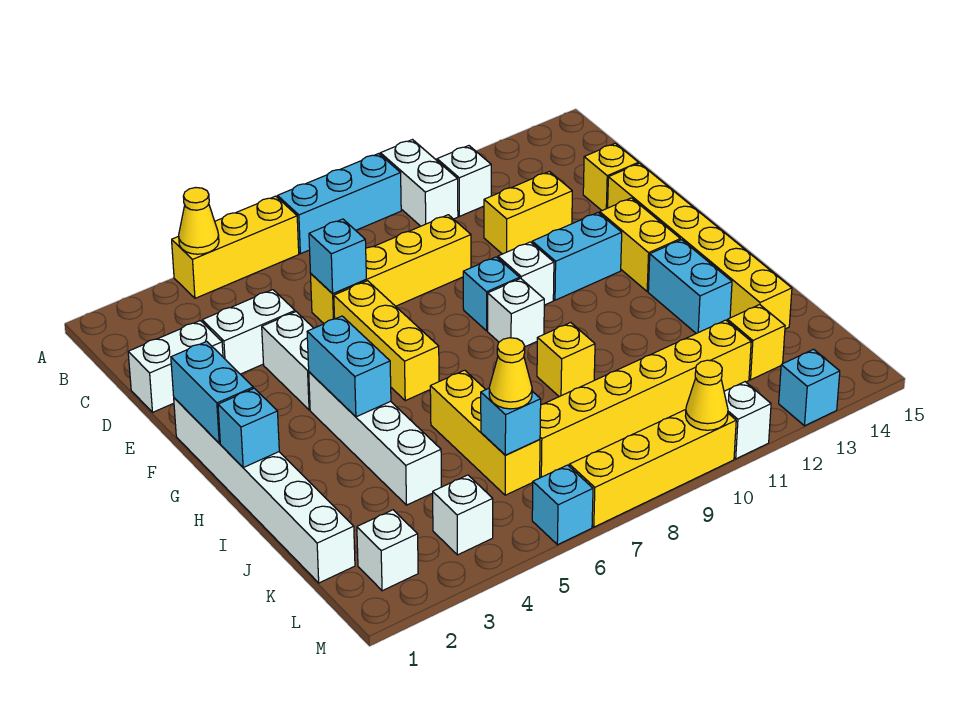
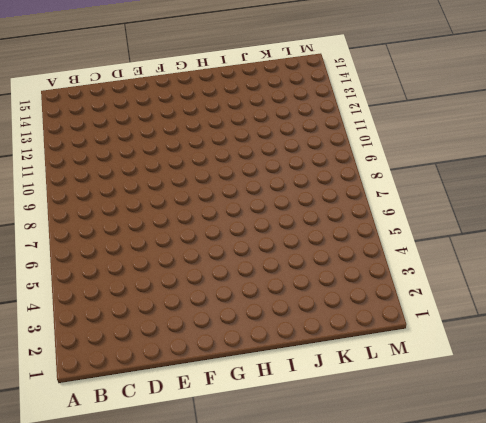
none -> yellow brick A4:A6 level 1
none -> cyan brick A7:A9 level 1
none -> white brick A10:B10 level 1
none -> white brick B11 level 1

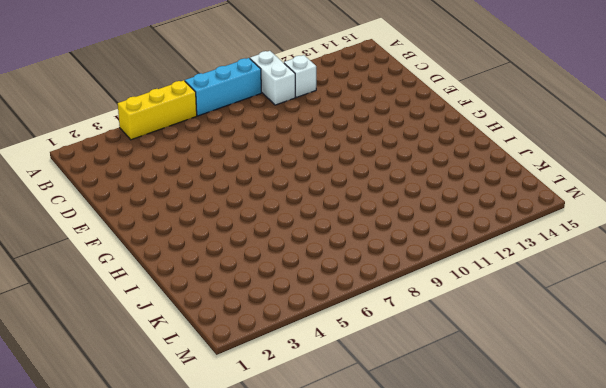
none -> white brick D1:D2 level 1
none -> white brick D3:D4 level 1
none -> yellow brick D6:D9 level 1
none -> yellow brick D11:D12 level 1

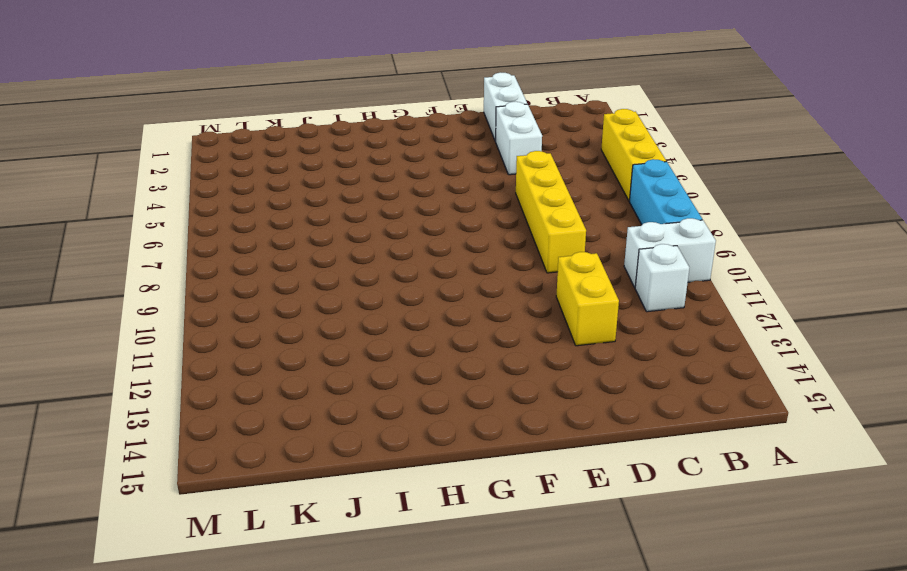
none -> yellow brick D14 level 1
none -> white brick E4:F4 level 1
none -> yellow brick E6:G6 level 1
none -> yellow brick E14:J14 level 1

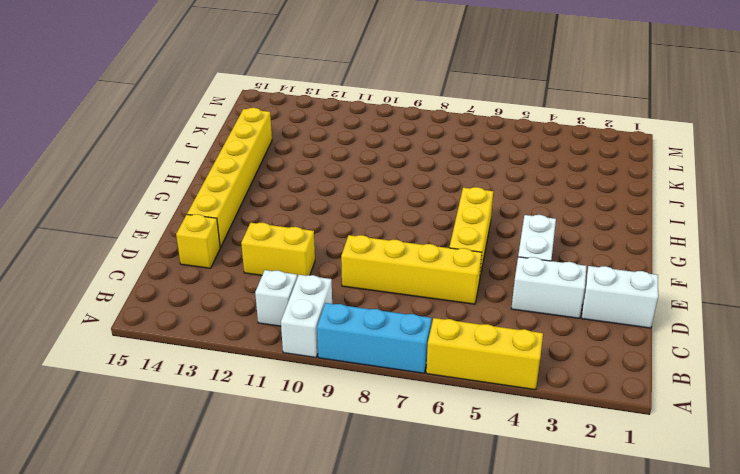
none -> white brick F1:K1 level 1
none -> cyan brick F9 level 1
none -> white brick F10 level 1
none -> cyan brick F11:F12 level 1

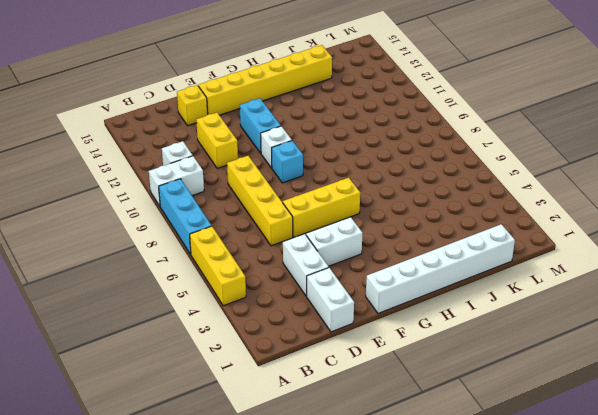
none -> yellow brick F13:G13 level 1
none -> white brick G4:J4 level 1
none -> white brick G9 level 1
none -> cyan brick H13:I13 level 1

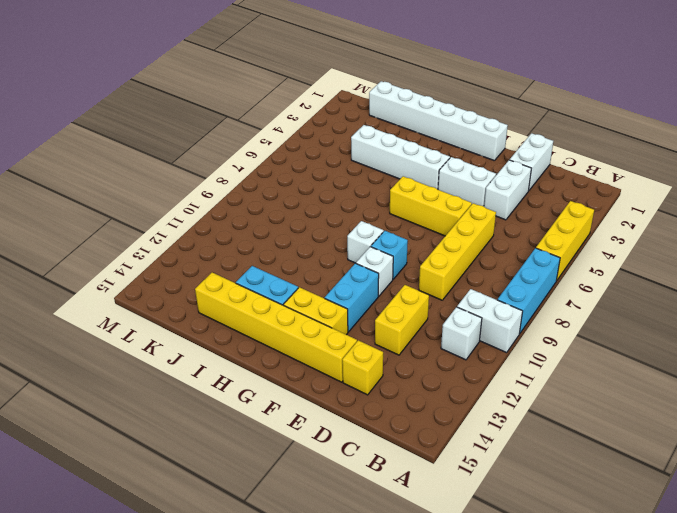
none -> yellow brick I6:K6 level 1
none -> yellow brick I9 level 1
none -> yellow brick K7:K12 level 1
none -> yellow brick K13 level 1

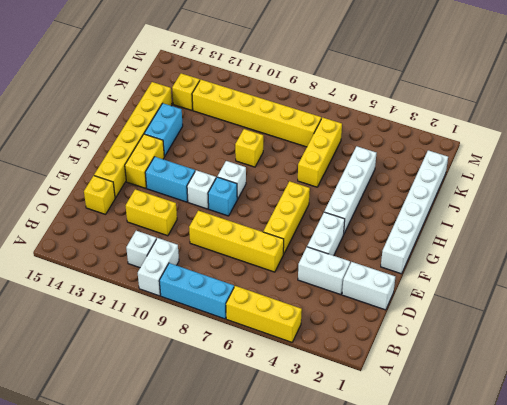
none -> white brick L2 level 1
none -> white brick L4 level 1
none -> cyan brick M6 level 1
none -> yellow brick M7:M10 level 1

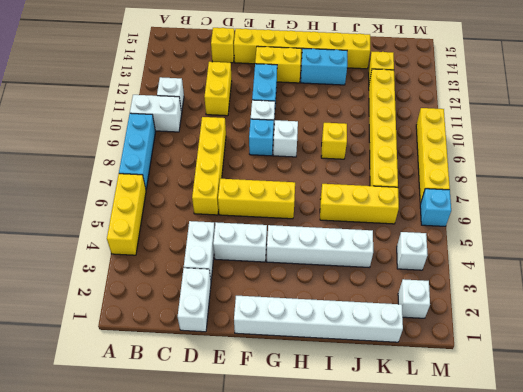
none -> white brick M11 level 1
none -> cyan brick M13 level 1
none -> yellow cone A4 level 2
none -> cyan brick D6 level 2

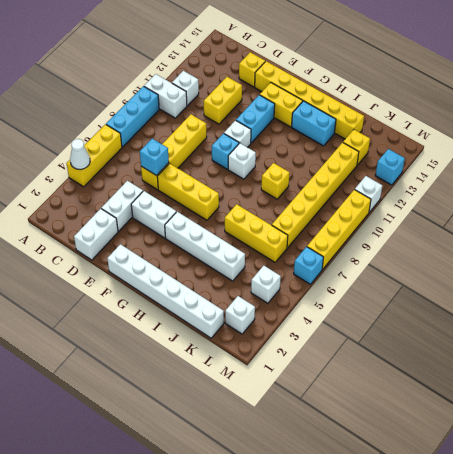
white cone A4 level 2 -> yellow cone A4 level 2
none -> cyan brick F1:G1 level 2
none -> cyan brick G4:H4 level 2
none -> cyan brick H1 level 2
none -> cyan brick K6 level 2

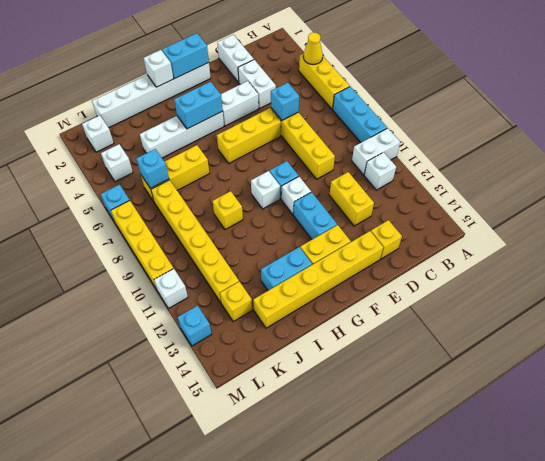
white brick H1 level 2 -> cyan brick H1 level 2
none -> yellow cone M10 level 2
none -> yellow cone K6 level 3

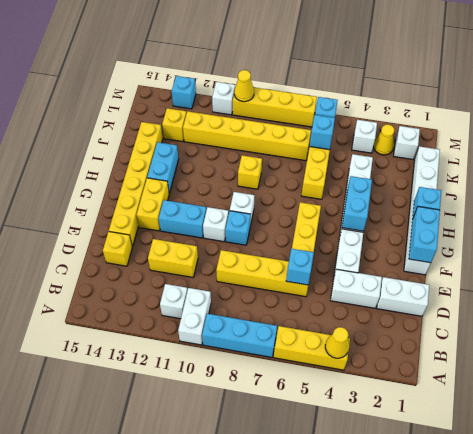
yellow cone L3 level 1 -> yellow cone K6 level 3

